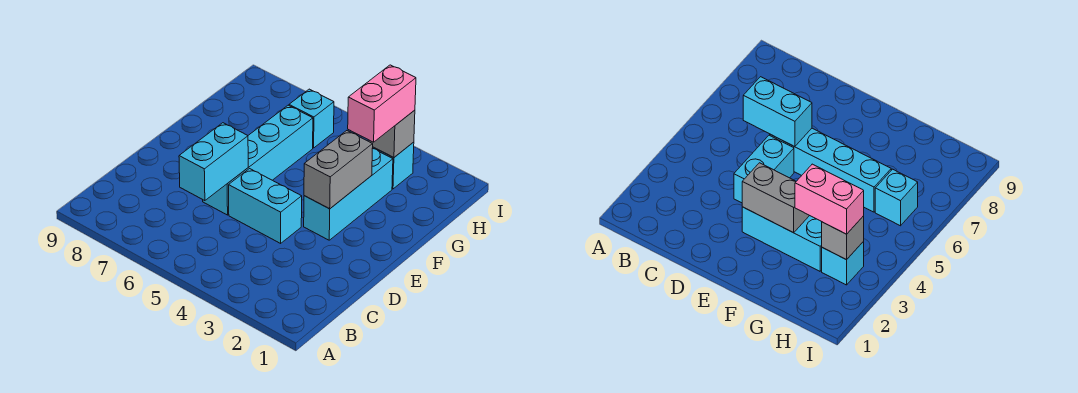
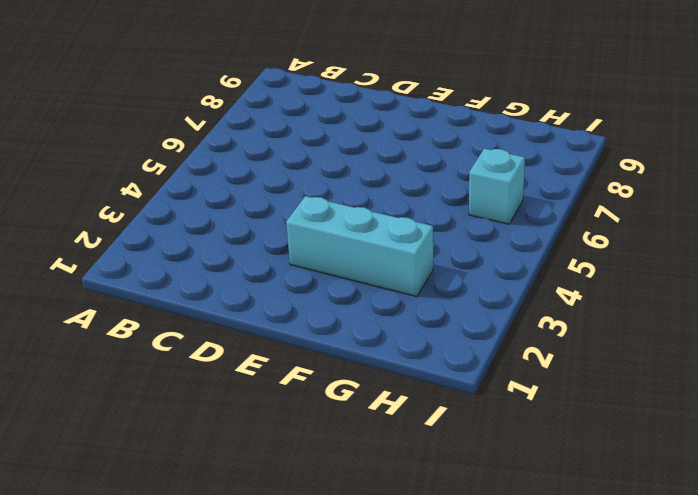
none -> cyan brick D4:D5 level 1
none -> cyan brick D6:G6 level 1

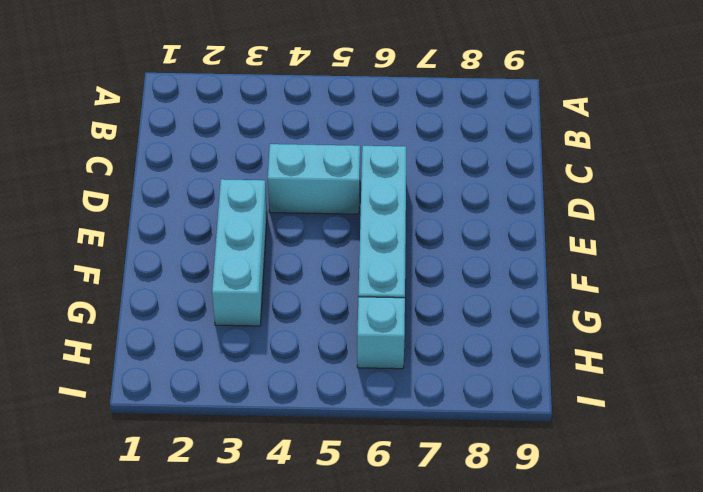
none -> cyan brick H3 level 1
none -> cyan brick C6:D6 level 2

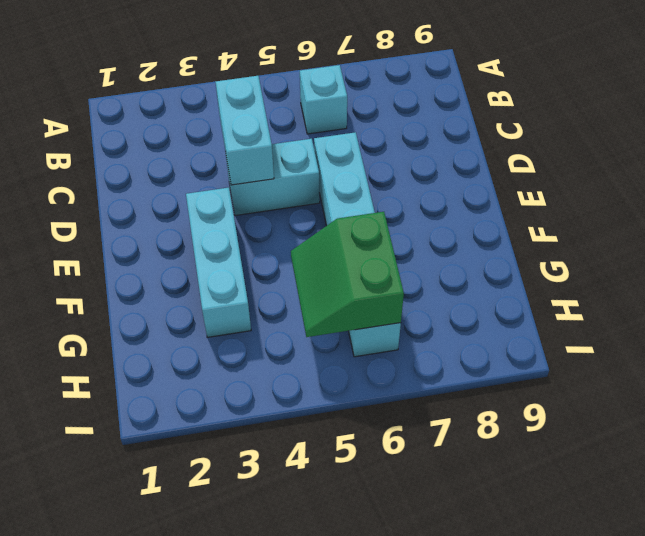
cyan brick B6 level 1 -> cyan brick H3 level 1
cyan brick C4:D4 level 2 -> cyan brick C6:D6 level 2
green slope G5:H6 level 2 top 6 -> none
none -> grey brick E3:F3 level 2
none -> grey brick H3 level 2

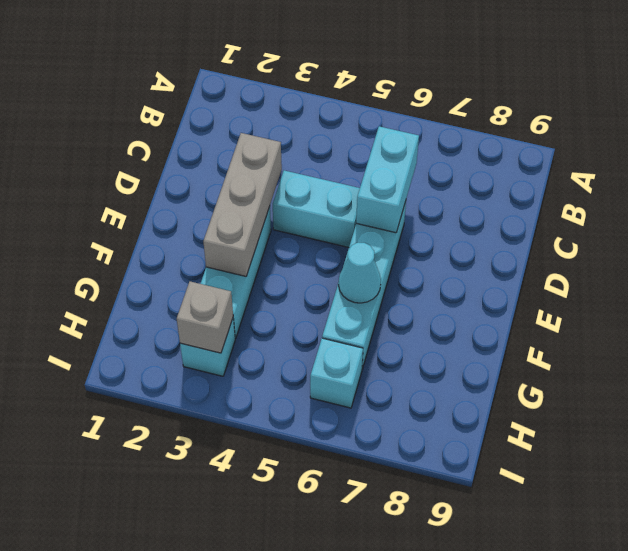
grey brick D3:F3 level 2 -> grey brick E3:F3 level 2
cyan cone F6 level 2 -> none
none -> pink brick G3:H3 level 3

